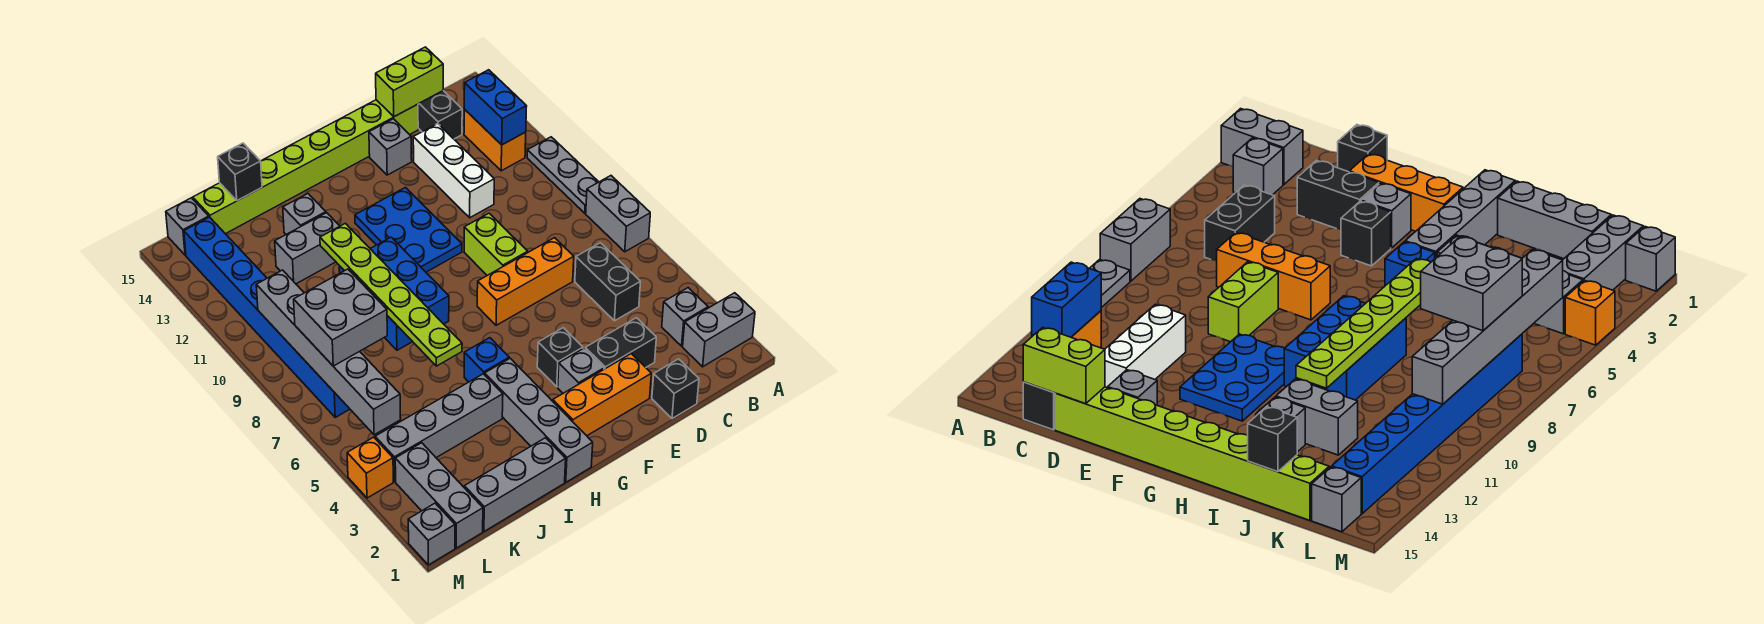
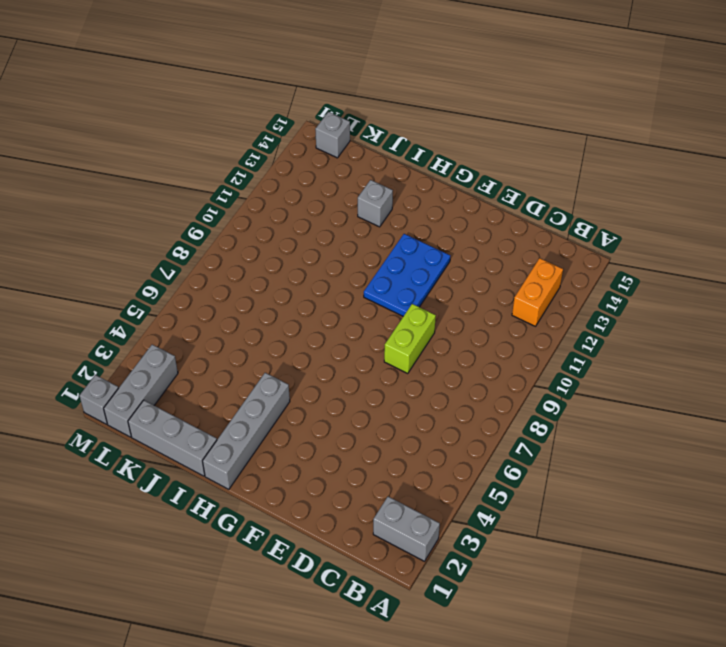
none -> grey brick A7:A8 level 1
none -> grey plate A9:A11 level 1
none -> grey brick B3 level 1
none -> black brick C5:C6 level 1

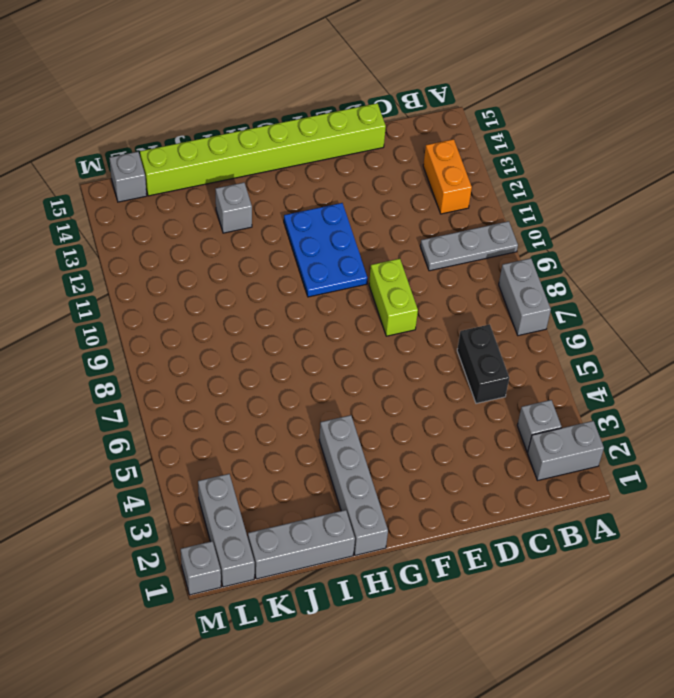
grey plate A10:C10 level 1 -> grey plate A9:A11 level 1
none -> black brick C14:C15 level 1
none -> black brick D1 level 1
none -> black brick D3:E3 level 1
none -> orange brick D7:F7 level 1

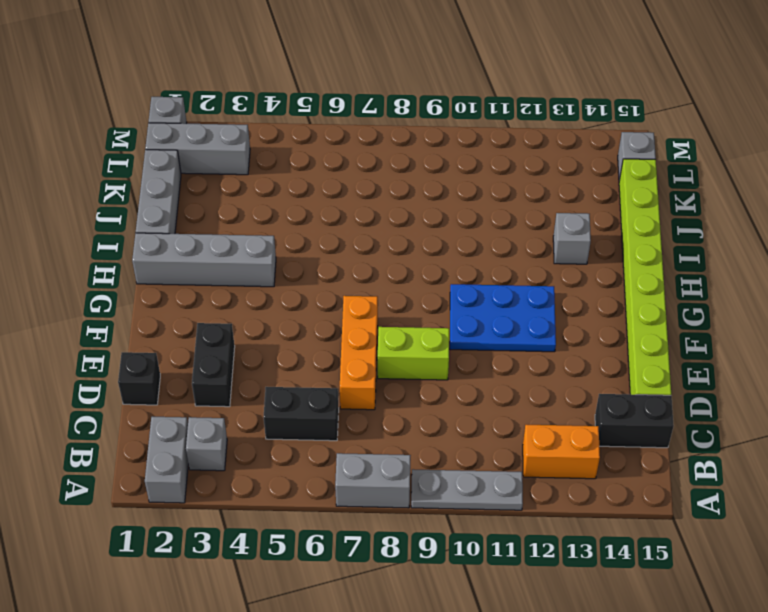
none -> white brick D11:D13 level 1
none -> orange brick E2:G2 level 1
none -> grey brick E14 level 1
none -> grey brick F3 level 1

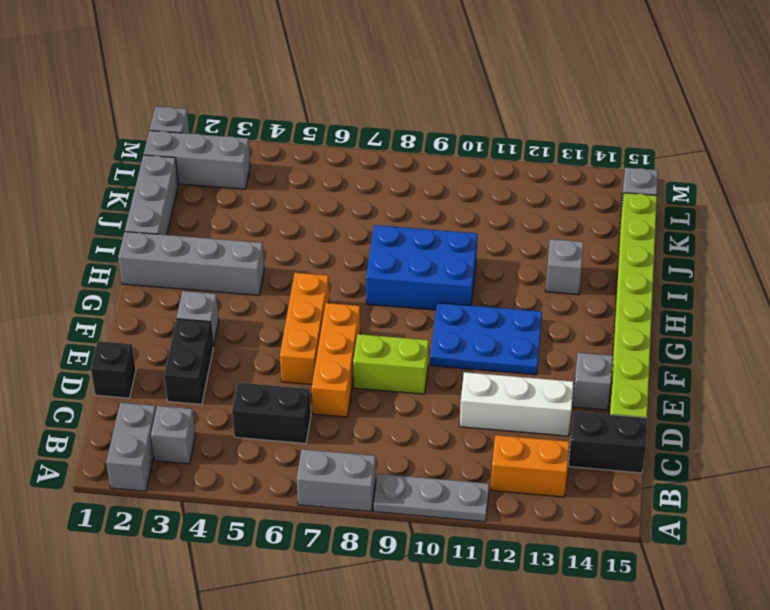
orange brick E6:G6 level 1 -> orange brick E2:G2 level 1
none -> black brick F4 level 1
none -> blue brick H5 level 1
none -> grey brick I4:L4 level 1
none -> grey brick I12:J12 level 1

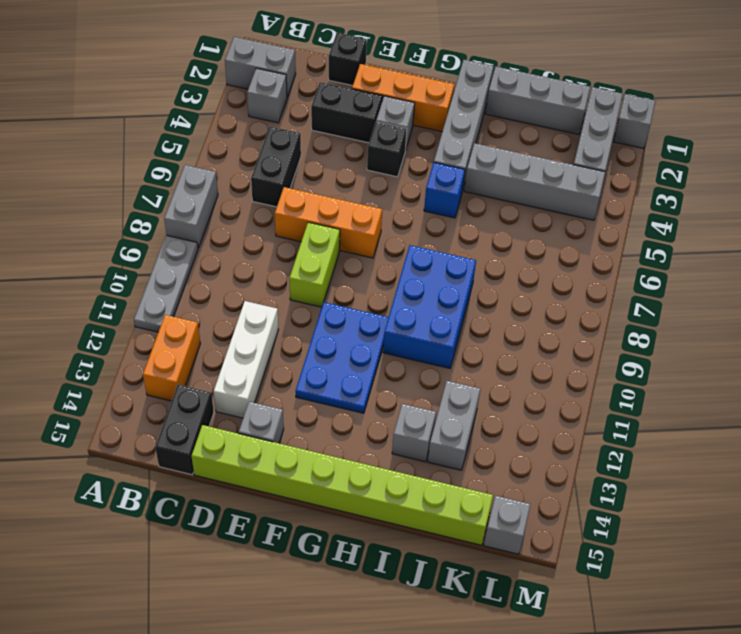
grey brick J12:J13 level 1 -> grey brick I12:J12 level 1
none -> blue brick L7:L14 level 1
none -> orange brick M4 level 1
none -> blue brick B12:B13 level 2
none -> lime brick C15:D15 level 2

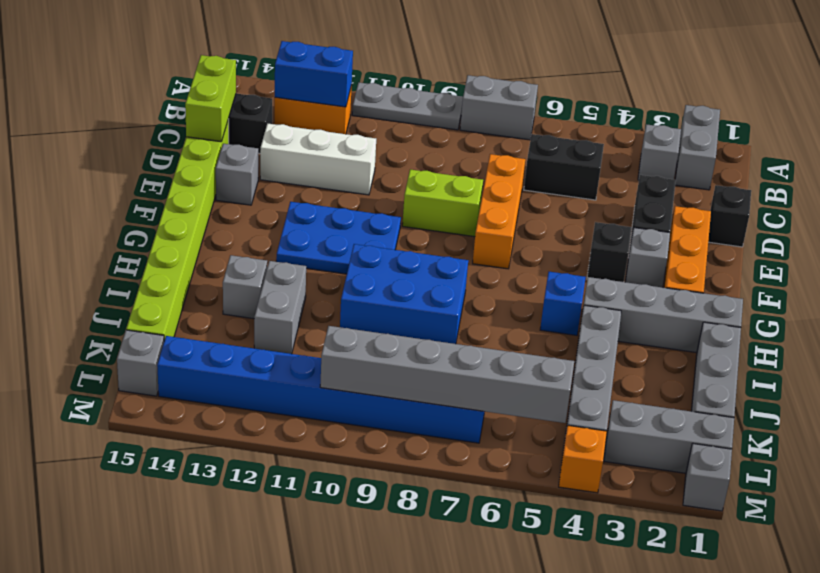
none -> lime plate I6:I11 level 2
none -> black brick J15 level 2
none -> grey brick K7:L8 level 3

